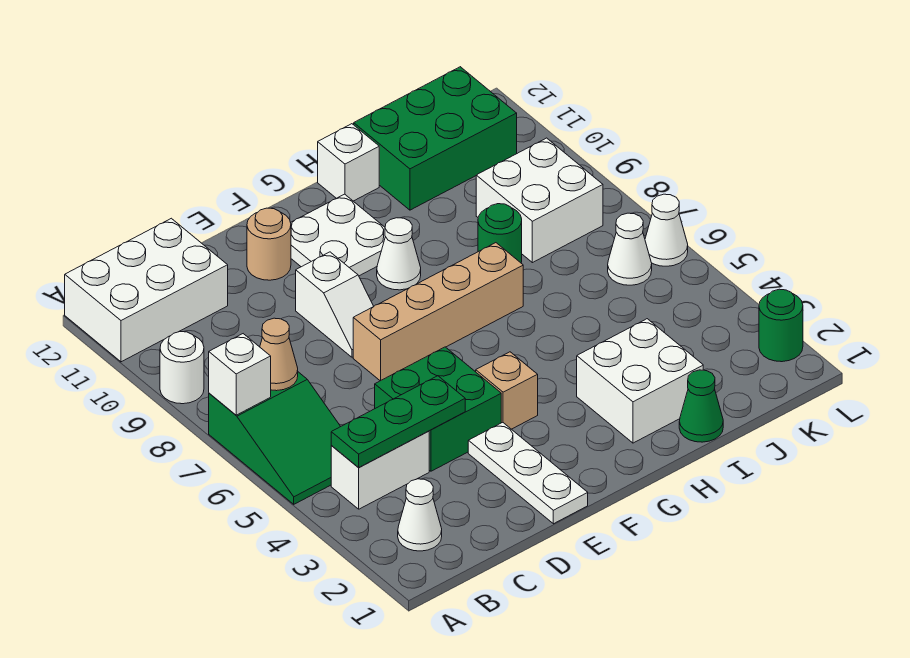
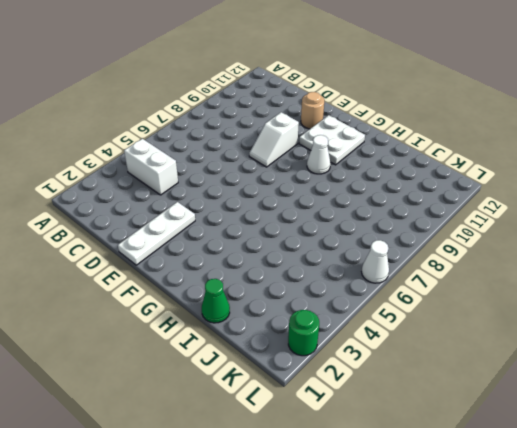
none -> green slope A5:B7 level 1 top 7
none -> white round brick A9 level 1
none -> white brick A11:C12 level 1

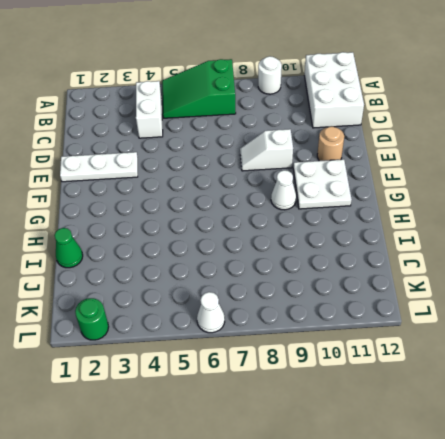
none -> white cone B2 level 1
none -> green brick D4:E5 level 1
none -> tan brick E7:H7 level 1

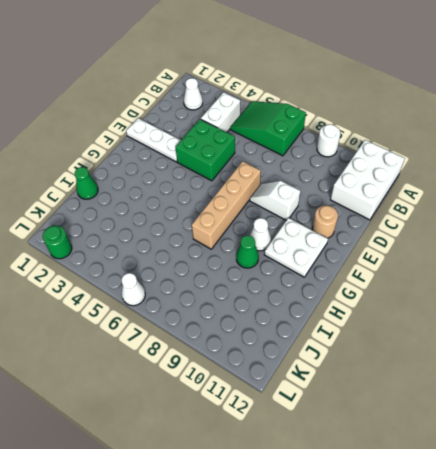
green cone H9 level 1 -> none
none -> tan brick F4 level 1
none -> white brick H2:I3 level 1
none -> white brick H12 level 1

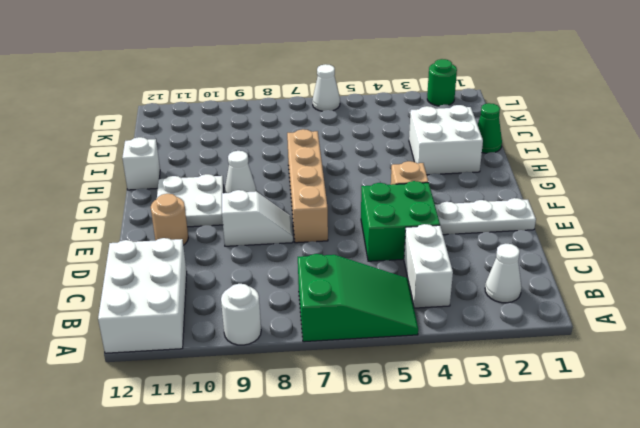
none -> green round brick I8 level 1
none -> green brick I11:K12 level 1
none -> white brick J8:K9 level 1

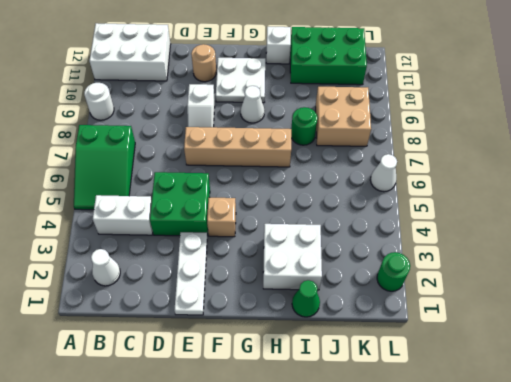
tan brick J8:K9 level 1 -> white brick J8:K9 level 1
none -> white cone K6 level 1
none -> white brick A7 level 2
none -> green plate B4:D4 level 2

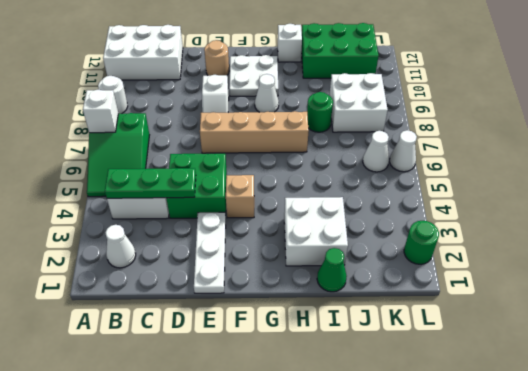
none -> tan cone B7 level 2

